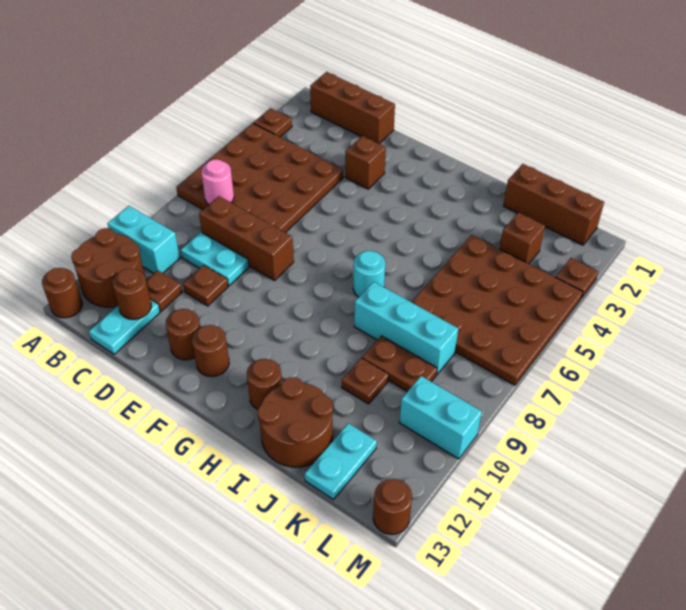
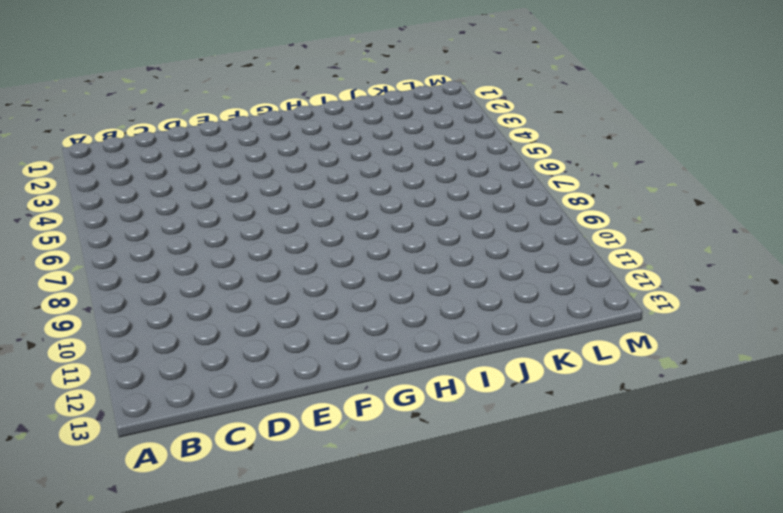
none -> brown plate A3 level 1
none -> brown plate A4:D7 level 1
none -> cyan brick A10:B10 level 1

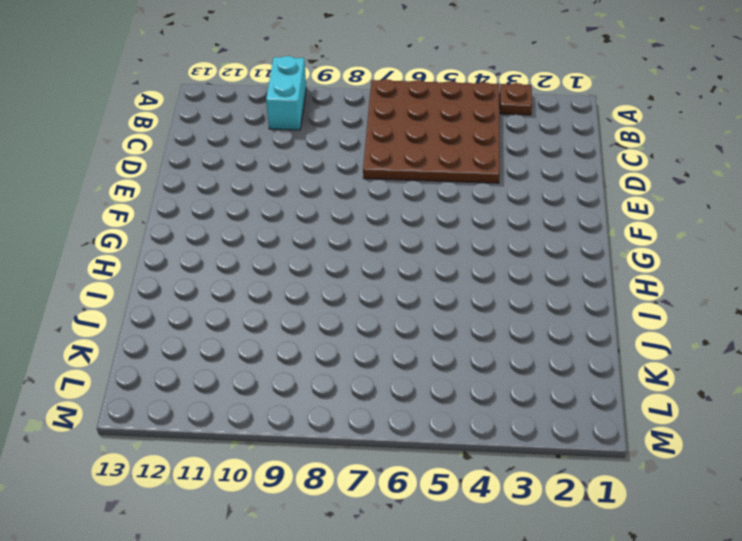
none -> brown round brick A11:B12 level 1
none -> brown round brick A13 level 1
none -> brown brick B1:D1 level 1

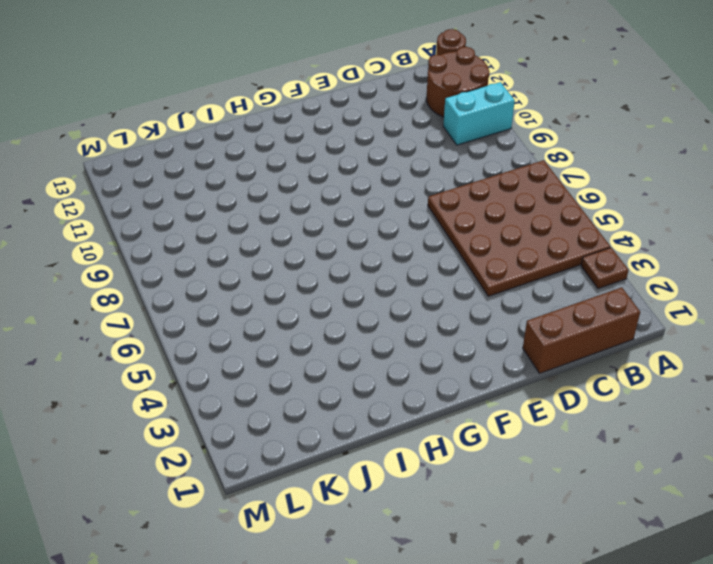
none -> brown brick C8:E8 level 1
none -> cyan plate C9:D9 level 1
none -> brown plate C11 level 1

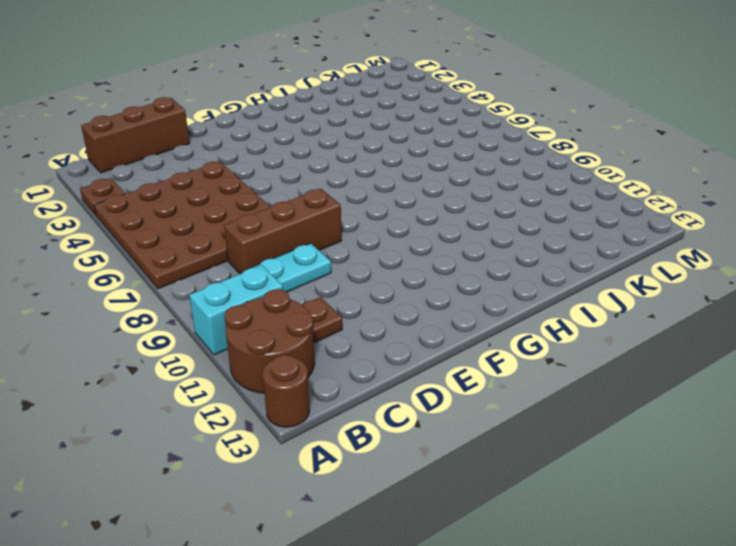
none -> cyan plate C12:C13 level 1
none -> brown plate D10 level 1
none -> brown brick E3 level 1

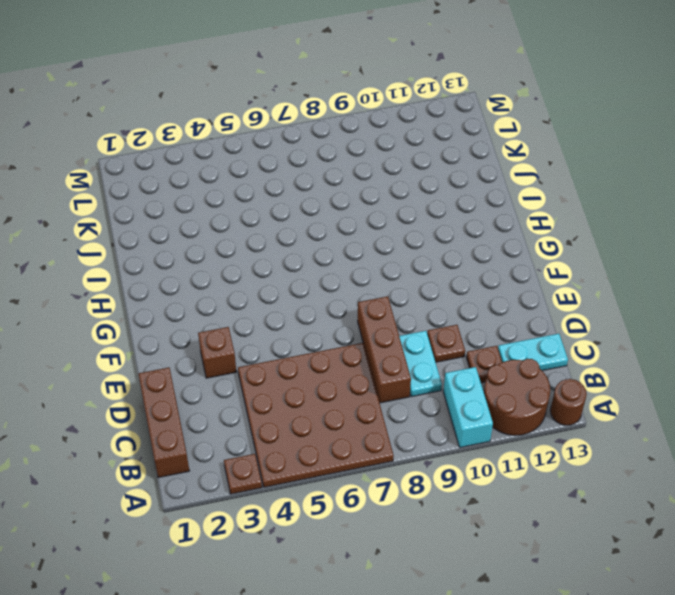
none -> brown round brick E12 level 1
none -> brown round brick F12 level 1
none -> cyan round brick H7 level 1

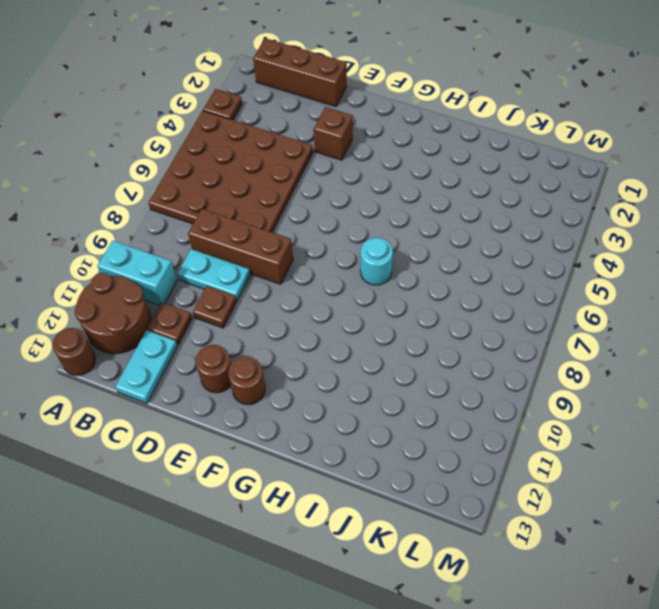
none -> brown round brick H12 level 1
none -> cyan brick I8:K8 level 1
none -> brown round brick I12:J13 level 1

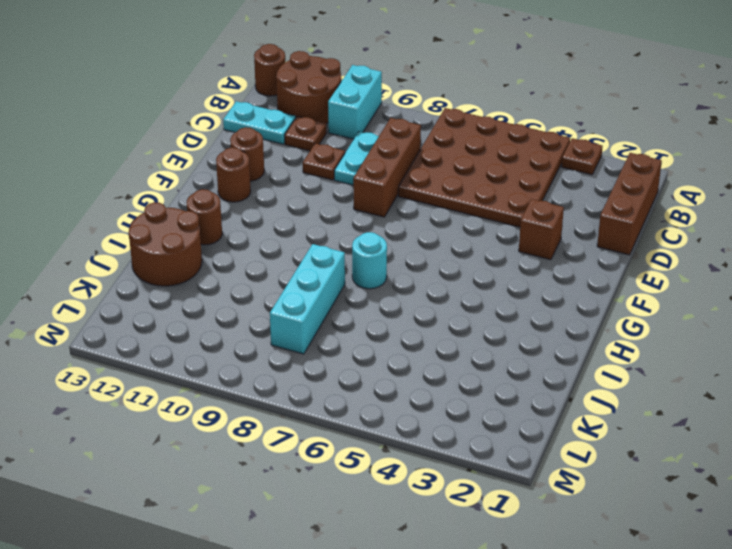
none -> brown brick J1:L1 level 1
none -> brown plate J4:M7 level 1
none -> brown plate J9:K9 level 1

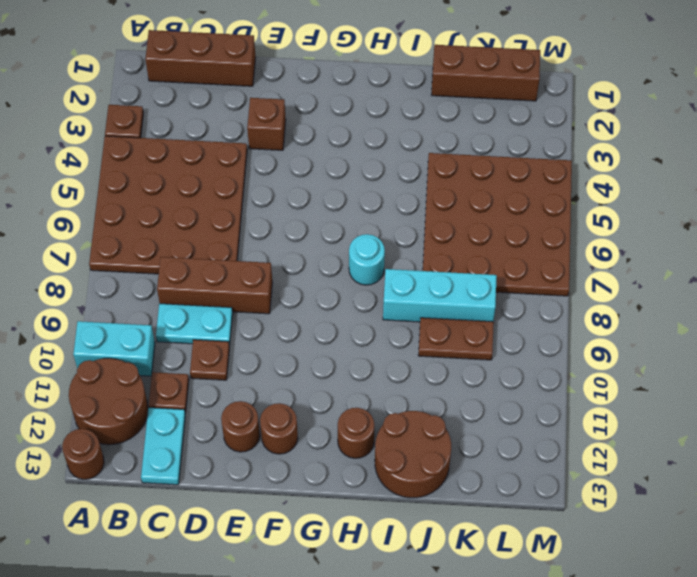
none -> brown plate J10 level 1
none -> brown brick K3 level 1
none -> cyan plate K12:K13 level 1

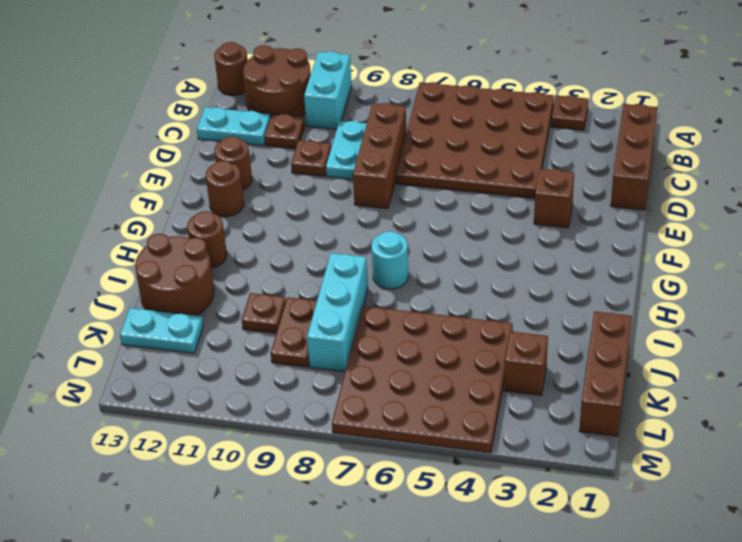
none -> cyan brick L10:M10 level 1
none -> brown plate M3 level 1
none -> brown round brick M13 level 1

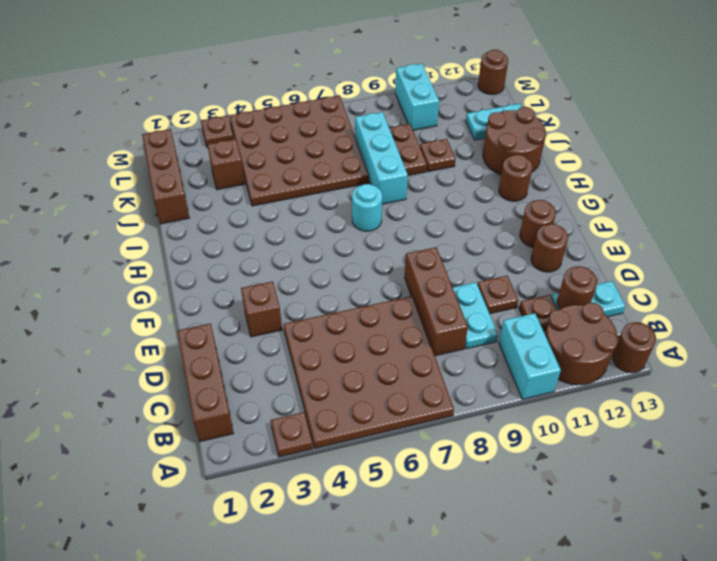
none -> pink round brick B7 level 2

